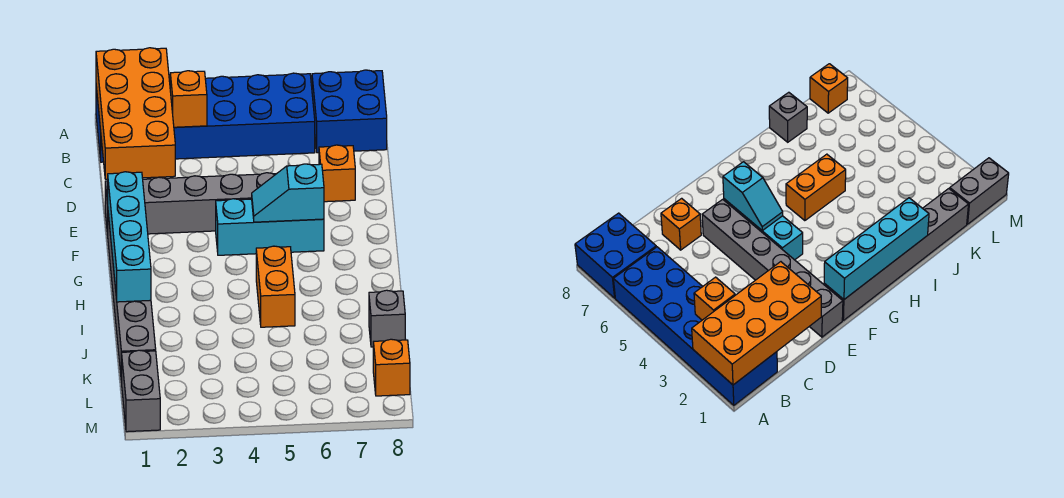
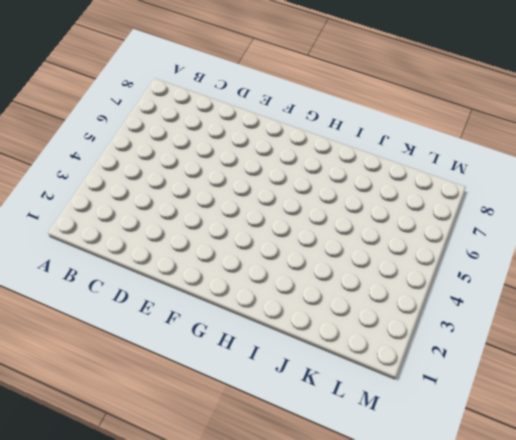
none -> blue brick A1:B6 level 1
none -> blue brick A7:B8 level 1
none -> orange brick D7 level 1

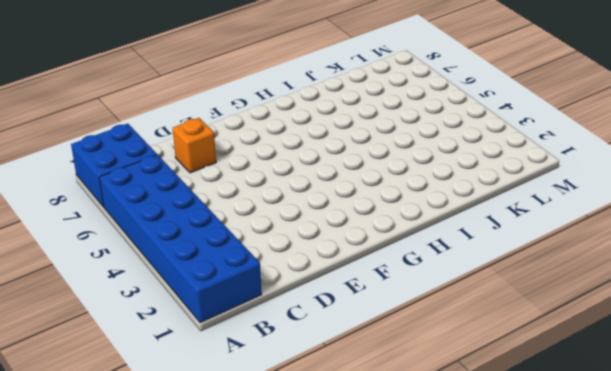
none -> grey brick E1:E6 level 1
none -> grey brick F1:K1 level 1
none -> cyan brick F4:F6 level 1

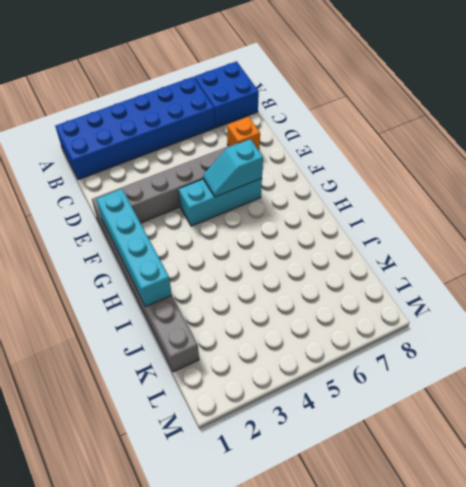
none -> orange brick H5:I5 level 1
none -> grey brick J8 level 1
none -> grey brick L1:M1 level 1

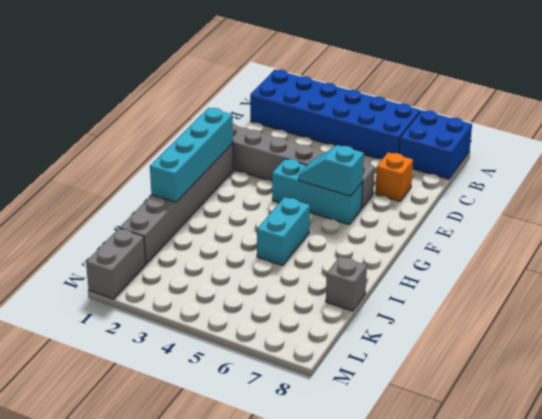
cyan brick H5:I5 level 1 -> orange brick H5:I5 level 1
none -> orange brick L8 level 1
none -> orange brick A1:D2 level 2
none -> orange brick B3 level 2

